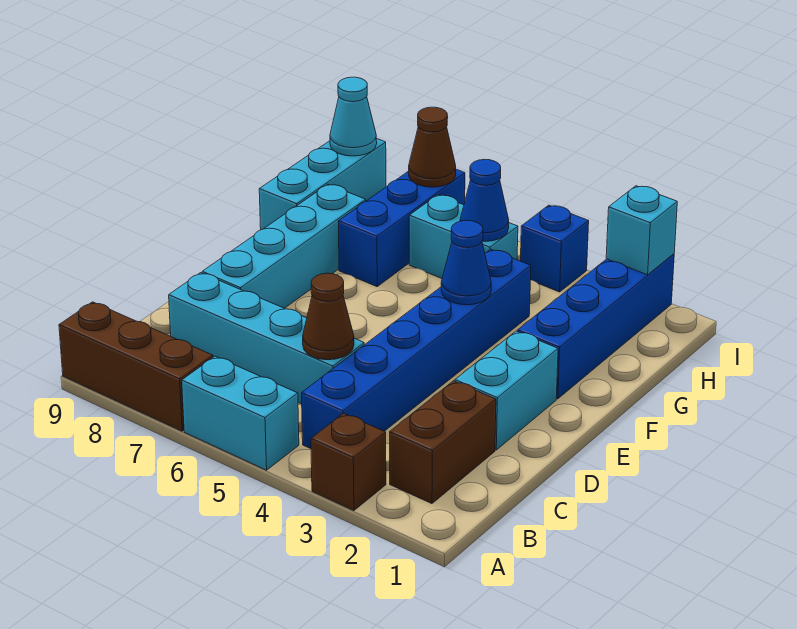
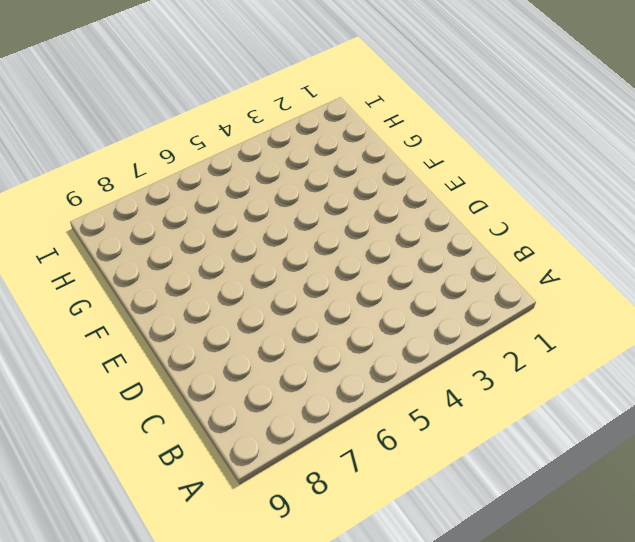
none -> brown brick A3 level 1
none -> cyan brick A5:A6 level 1
none -> brown brick A7:A9 level 1

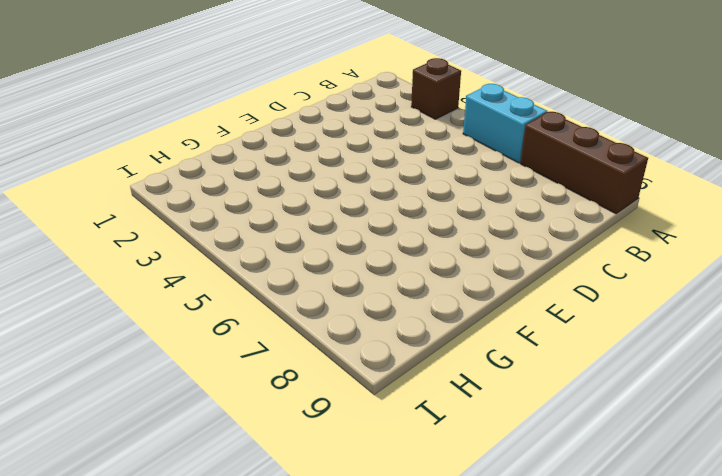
none -> brown brick B2:C2 level 1
none -> blue brick B4:G4 level 1
none -> cyan brick C5:C8 level 1

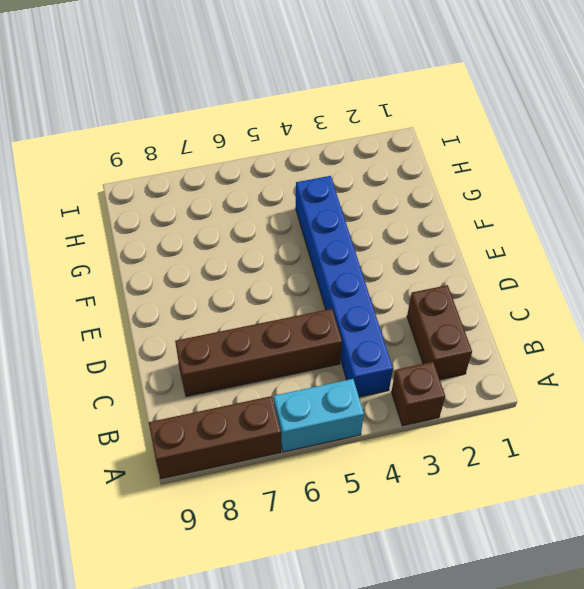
brown brick C5:C8 level 1 -> cyan brick C5:C8 level 1
none -> cyan brick D2:E2 level 1
none -> cyan brick D8:G8 level 1
none -> blue brick F2:I2 level 1

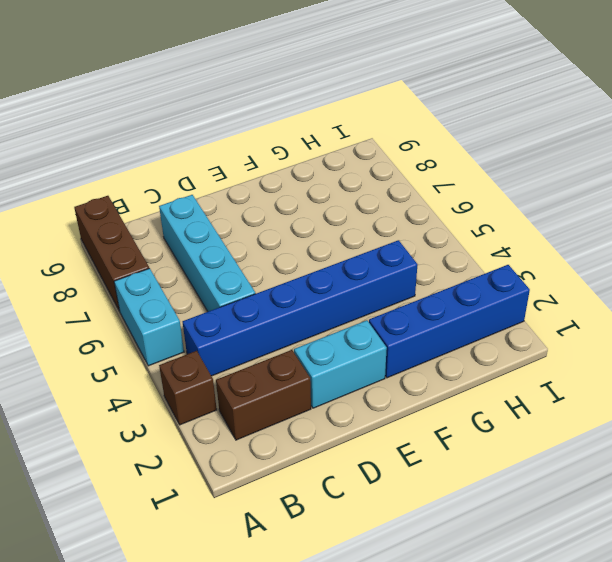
none -> cyan brick D8:G8 level 1
none -> blue brick G7:I7 level 1
none -> cyan brick G9:I9 level 1

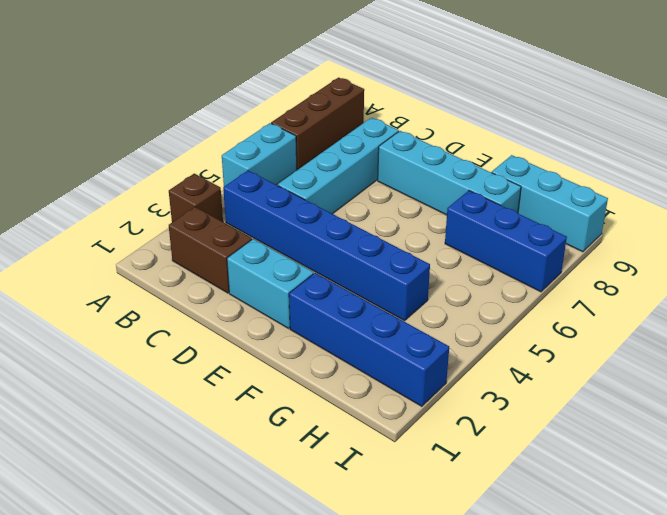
none -> cyan brick H5:H6 level 1
none -> blue brick I4 level 1
none -> brown cone C5 level 2

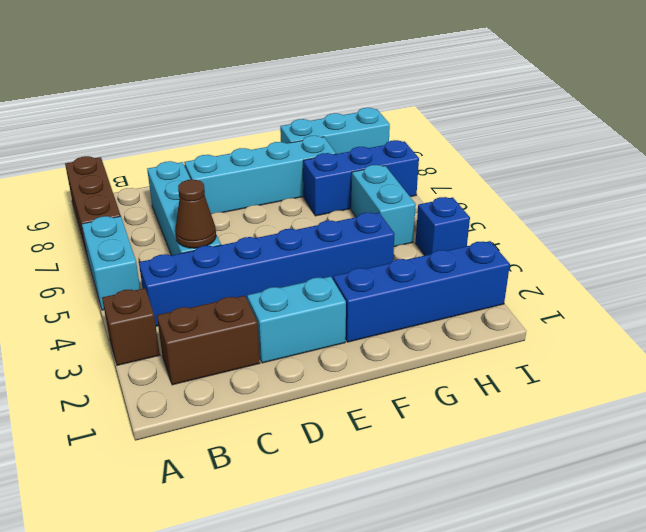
none -> blue cone F4 level 2
none -> blue cone H5 level 2
none -> cyan brick I2 level 2

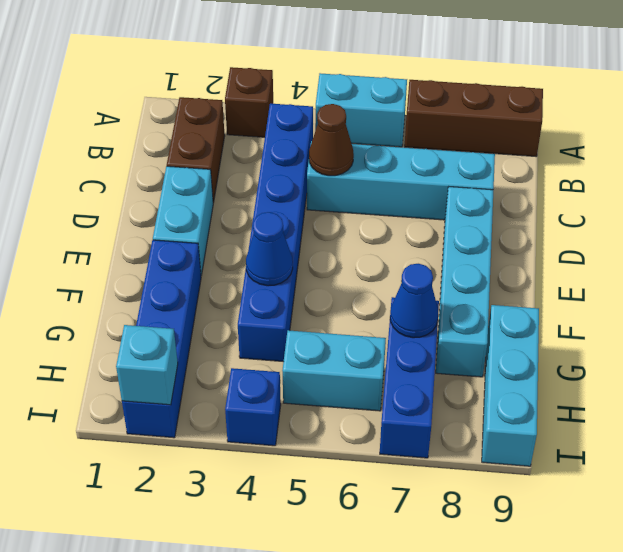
blue cone G7 level 2 -> blue cone H5 level 2
none -> brown cone I7 level 2
none -> cyan cone I9 level 2

